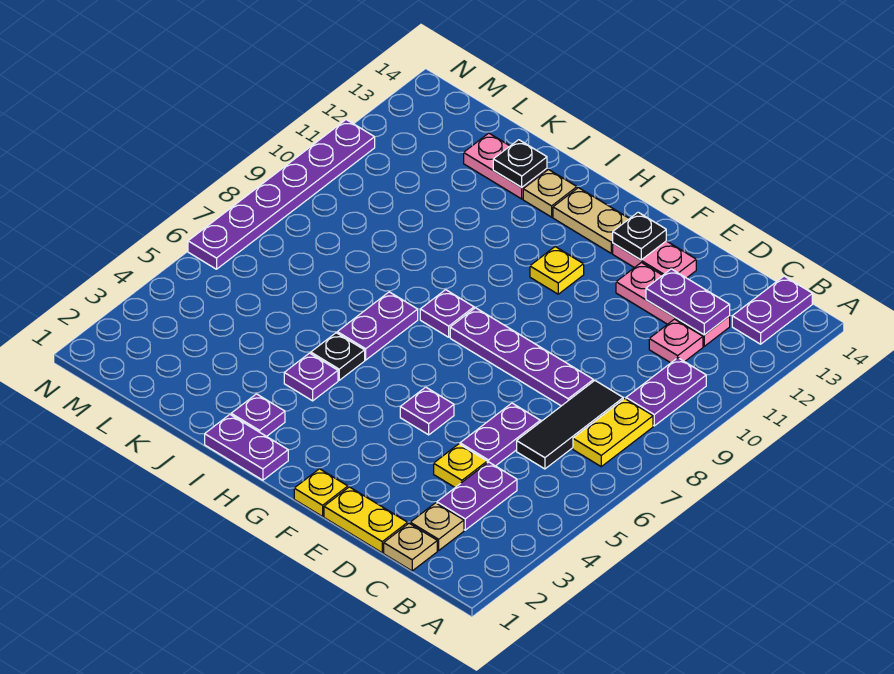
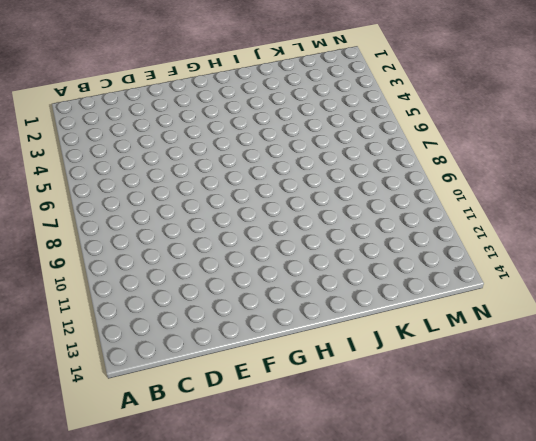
none -> yellow plate B7:B8 level 1
none -> purple plate B9:B10 level 1
none -> purple plate B13:B14 level 1
none -> tan plate C1 level 1

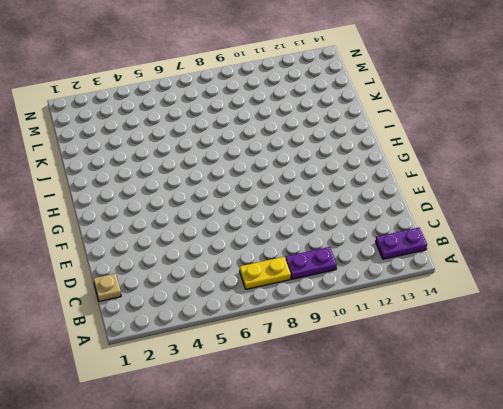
none -> tan plate C2 level 1
none -> purple plate C3:C4 level 1
none -> black tile C6:C8 level 1
none -> pink plate C11 level 1

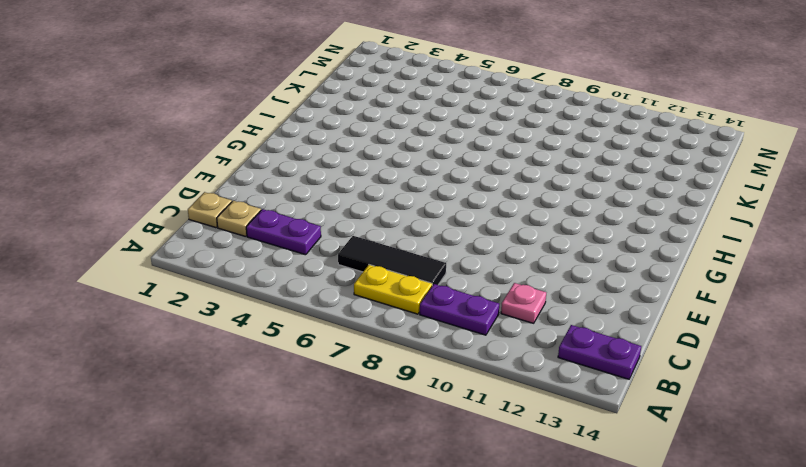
none -> pink plate C12:E12 level 1
none -> yellow plate D1:E1 level 1
none -> yellow plate D4 level 1
none -> purple plate D5:D6 level 1

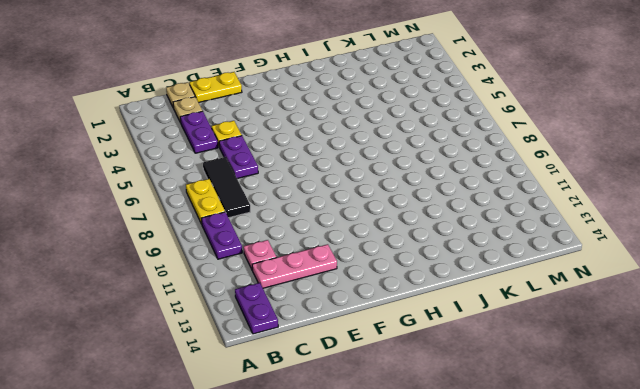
none -> purple plate D8:G8 level 1
none -> pink plate E13:F13 level 1
none -> yellow plate F1 level 1
none -> purple plate F5 level 1

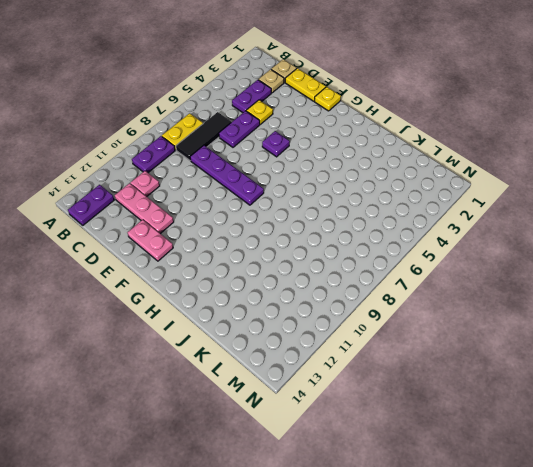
none -> yellow plate G11 level 1
none -> tan plate G13:H13 level 1
none -> purple plate H1:I1 level 1
none -> purple plate H8 level 1

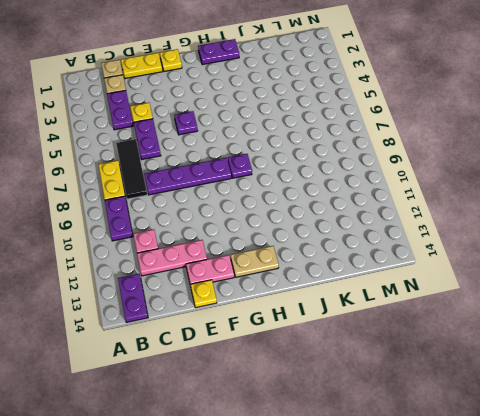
yellow plate E14 level 1 -> yellow plate G11 level 1
none -> purple plate I2 level 1
none -> purple plate I4 level 1
none -> black plate I5 level 1
none -> purple plate I6:I7 level 1

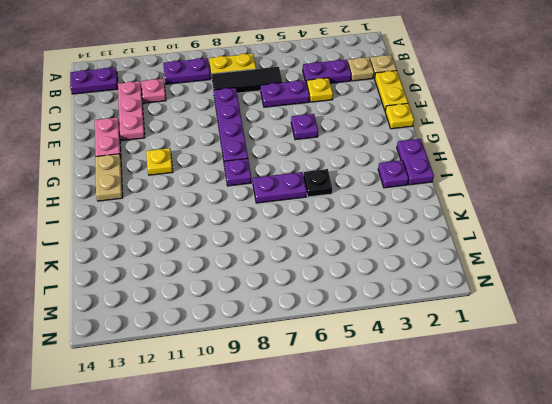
none -> purple plate I4 level 1
none -> tan plate I13 level 1
none -> pink plate J13:K13 level 1
none -> purple plate N6:N11 level 1

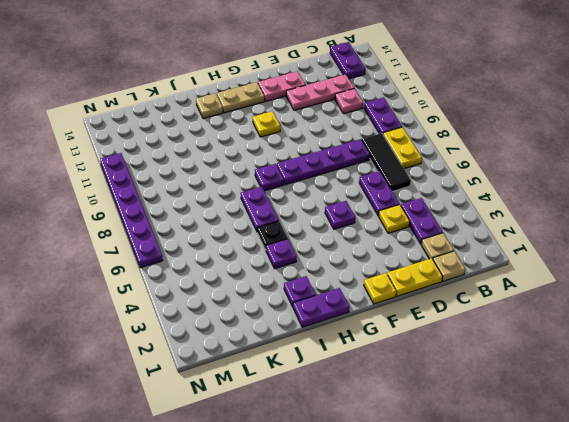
none -> pink plate J13:K13 level 1
none -> purple plate C12:D12 level 2
none -> black plate F13 level 2
none -> black plate J13 level 2

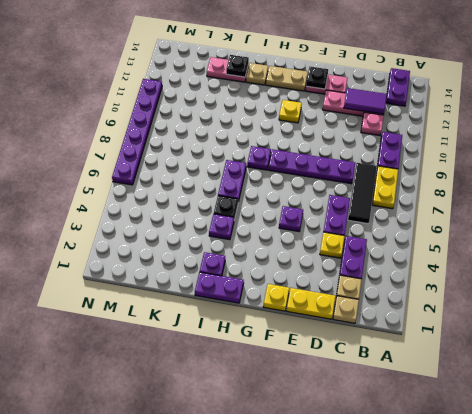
purple tile C12:D12 level 2 -> purple plate C12:D12 level 2

